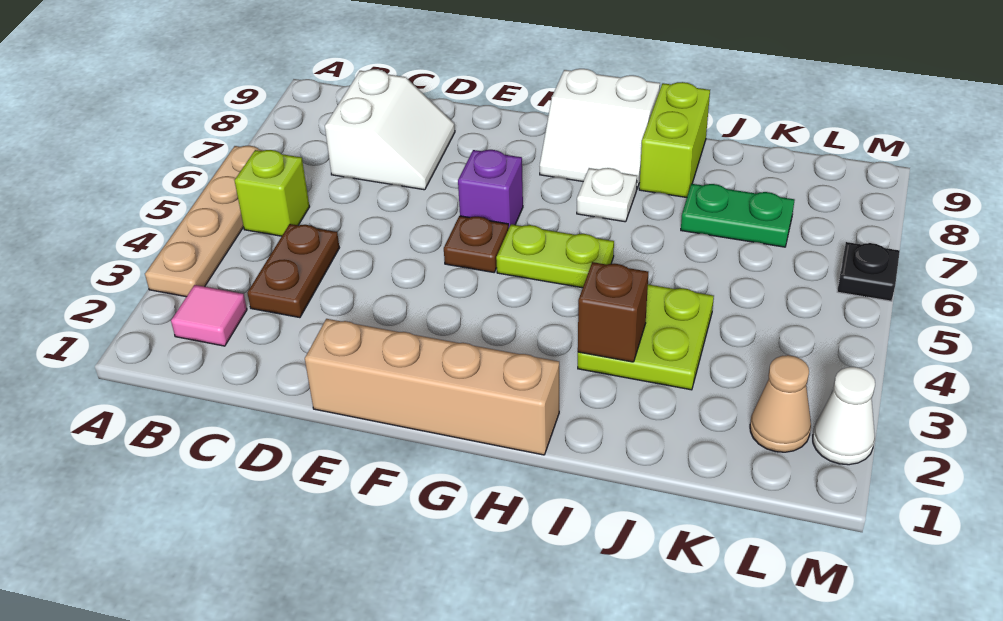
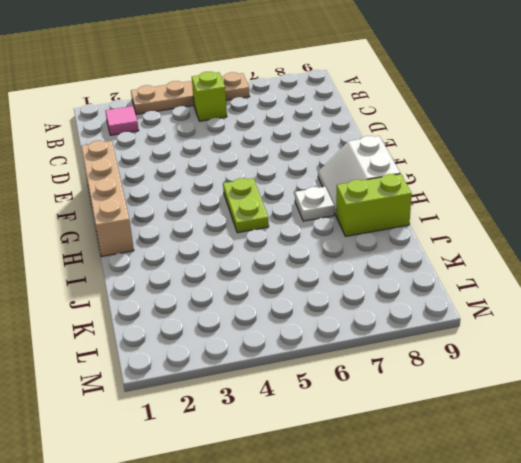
none -> brown plate C3:C4 level 1
none -> white slope C7:D8 level 1 top C
none -> brown plate F5 level 1

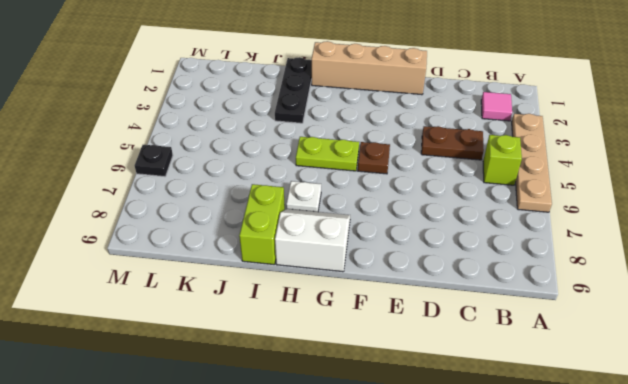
brown plate C4:D4 level 1 -> brown plate C3:C4 level 1
black plate I1:I3 level 1 -> lime plate I3:J4 level 1
none -> white slope C7:D8 level 1 top C
none -> purple brick F6 level 1
none -> green plate J7:K7 level 1

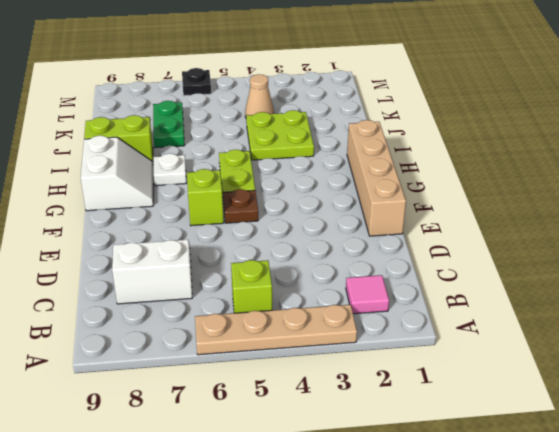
lime brick F6 level 1 -> purple brick F6 level 1
tan cone K4 level 1 -> tan cone L2 level 1
none -> brown plate C3:C4 level 1
none -> white cone M2 level 1
none -> brown brick I3 level 2

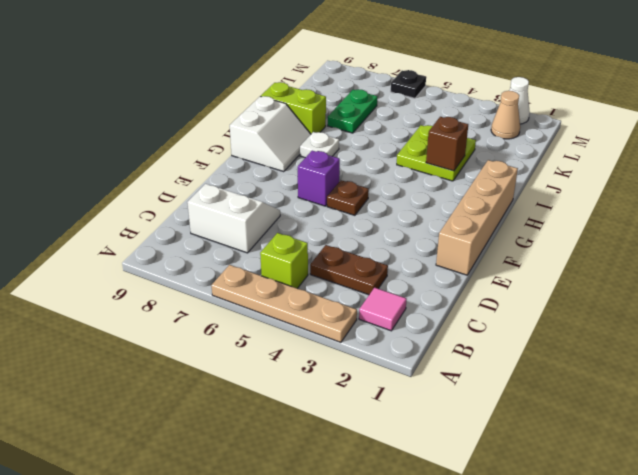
none -> lime plate G5:H5 level 1

